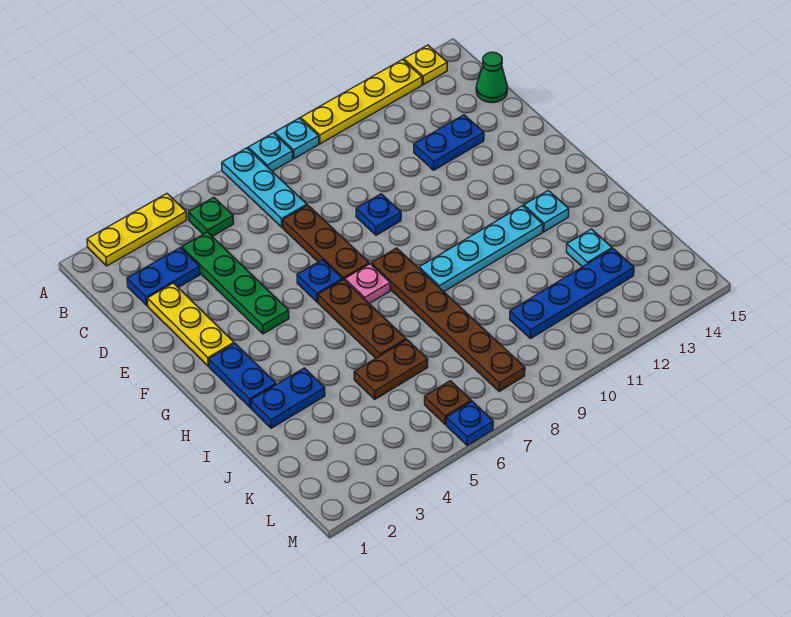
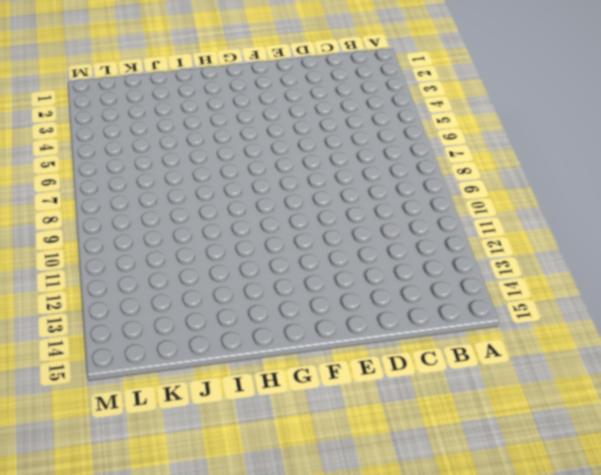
none -> yellow plate A2:A4 level 1
none -> cyan plate A7:C7 level 1
none -> cyan plate A8 level 1

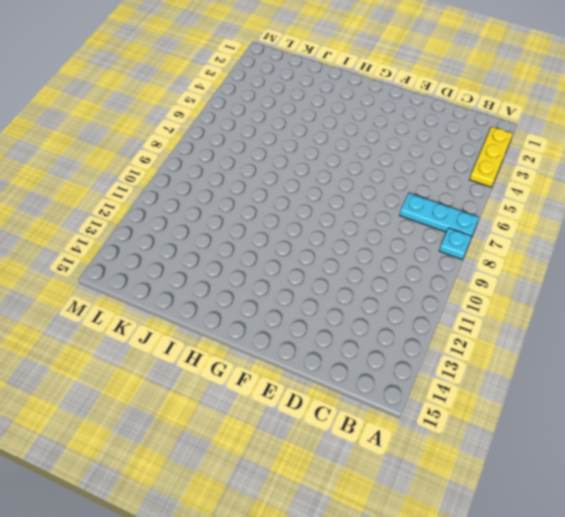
none -> cyan plate A9 level 1
none -> yellow plate A10:A13 level 1
none -> yellow plate A14 level 1

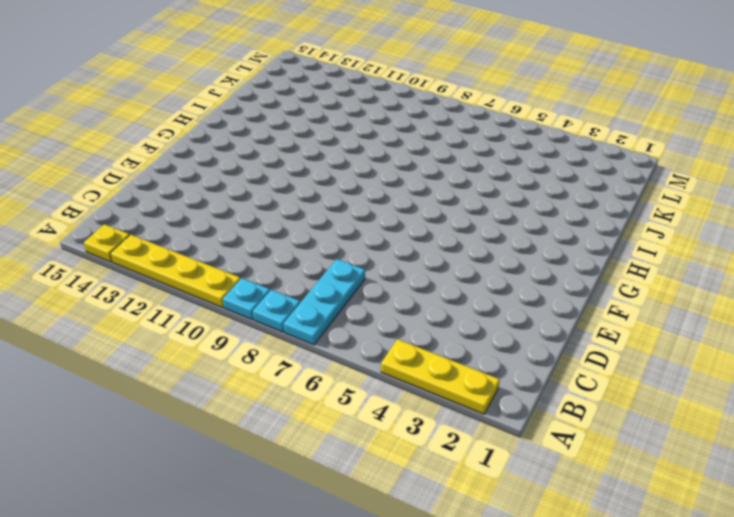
none -> green plate B5 level 1
none -> blue plate C2:C3 level 1
none -> green plate C4:F4 level 1

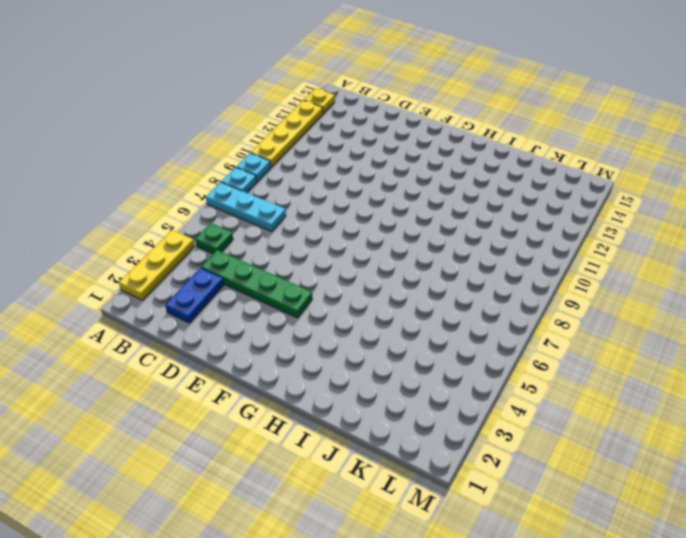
none -> green cone C15 level 1
none -> yellow plate D2:F2 level 1
none -> brown plate D7:F7 level 1

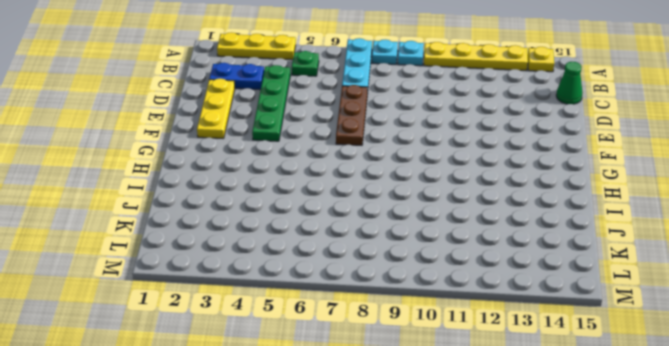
none -> blue plate D12:D13 level 1
none -> blue plate E9 level 1
none -> blue plate F6 level 1

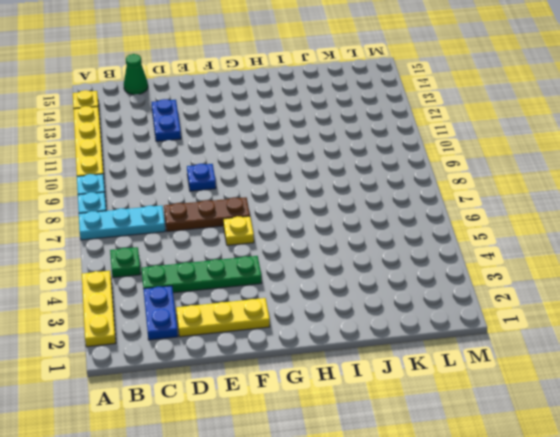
yellow plate F6 level 1 -> blue plate F6 level 1
none -> blue plate G2:H2 level 1
none -> brown plate G6:I6 level 1
none -> pink plate G7 level 1

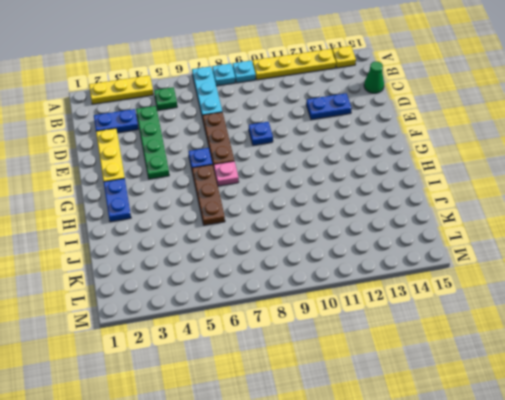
none -> brown plate G8:L8 level 1
none -> cyan plate H9:H12 level 1
none -> cyan plate H13 level 1

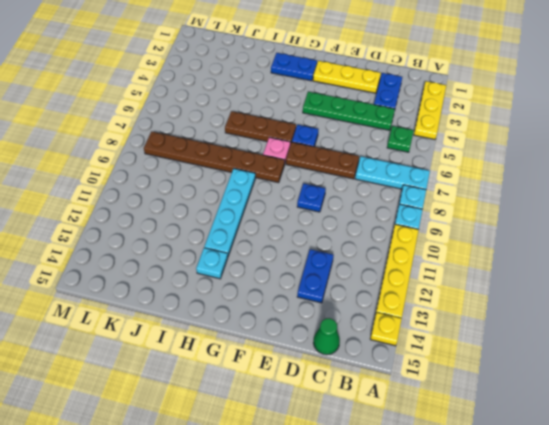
none -> blue plate I2:I3 level 1
none -> brown plate J5:J6 level 1
none -> cyan plate J13 level 1

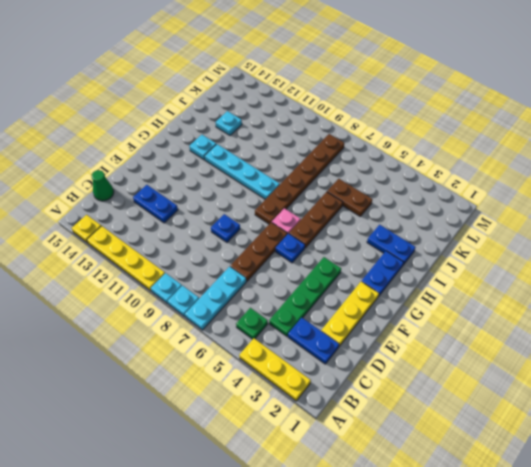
none -> blue plate K10:K13 level 1
none -> brown plate L6 level 1
none -> blue plate M6 level 1

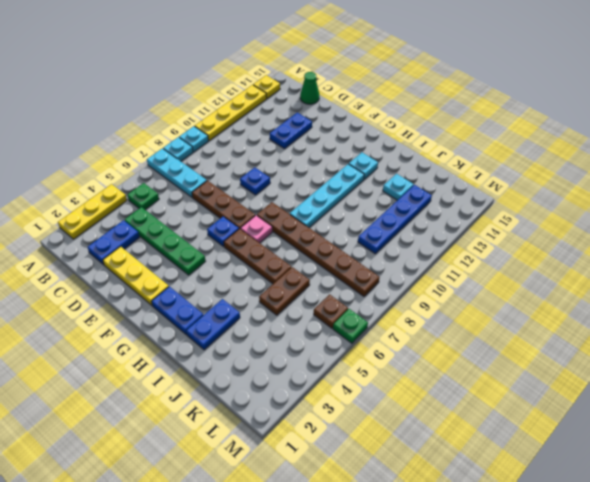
green plate M6 level 1 -> blue plate M6 level 1

